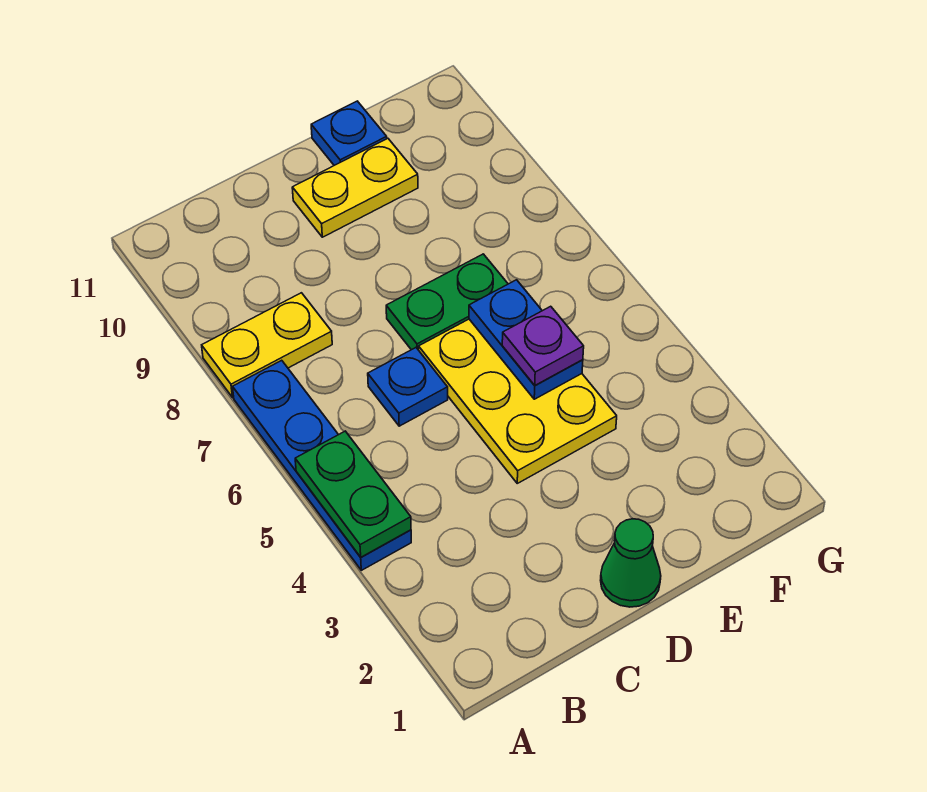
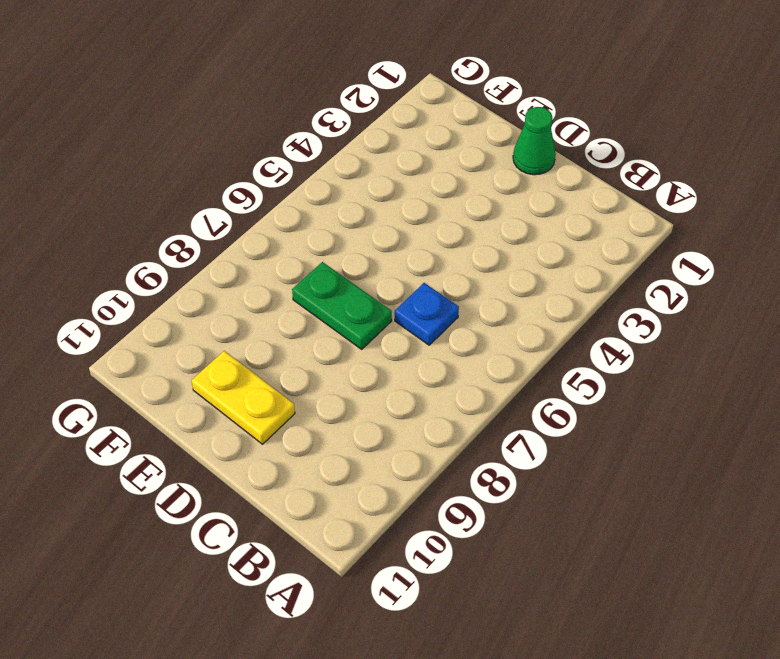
none -> blue plate A4:A7 level 1
none -> yellow plate A8:B8 level 1

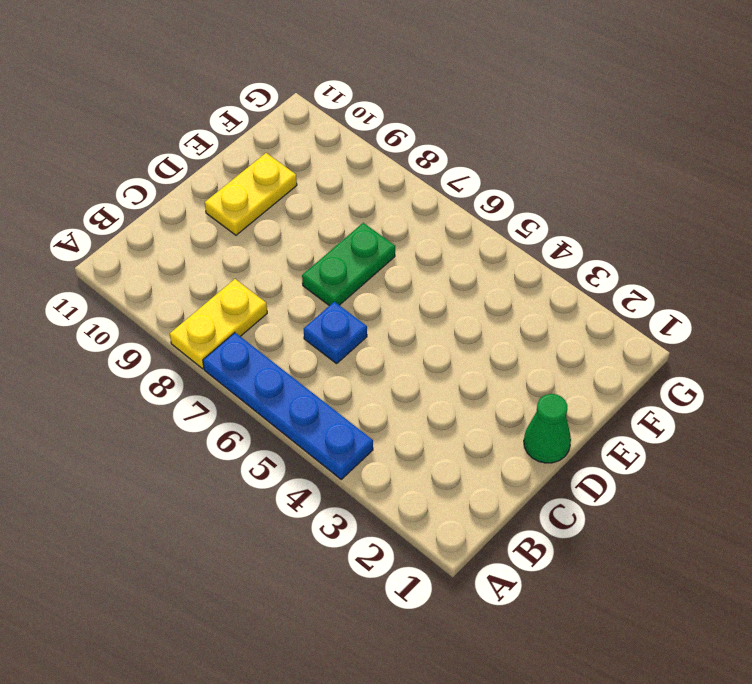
none -> yellow plate D4:E6 level 1
none -> blue plate E11 level 1

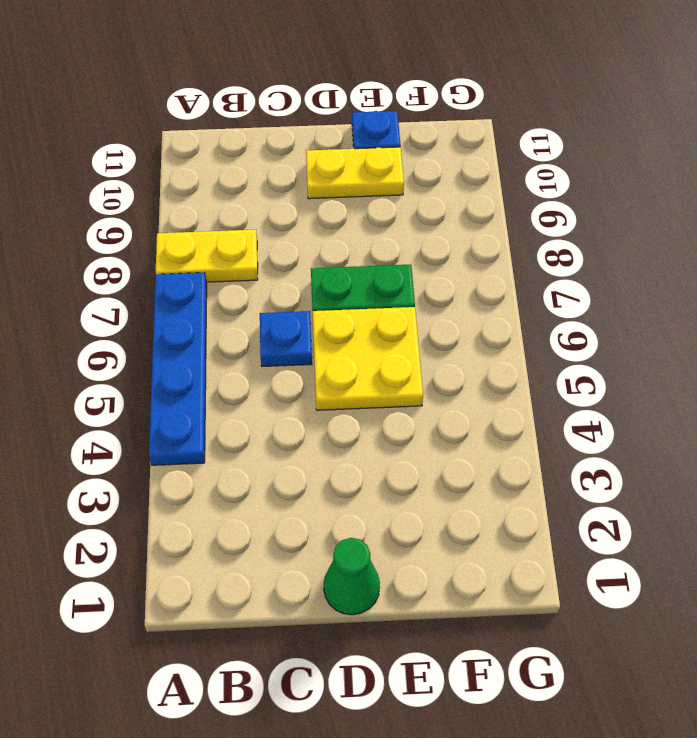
yellow plate D5:E6 level 1 -> yellow plate D4:E6 level 1
none -> green plate A4:A5 level 2
none -> blue plate E5:E6 level 2

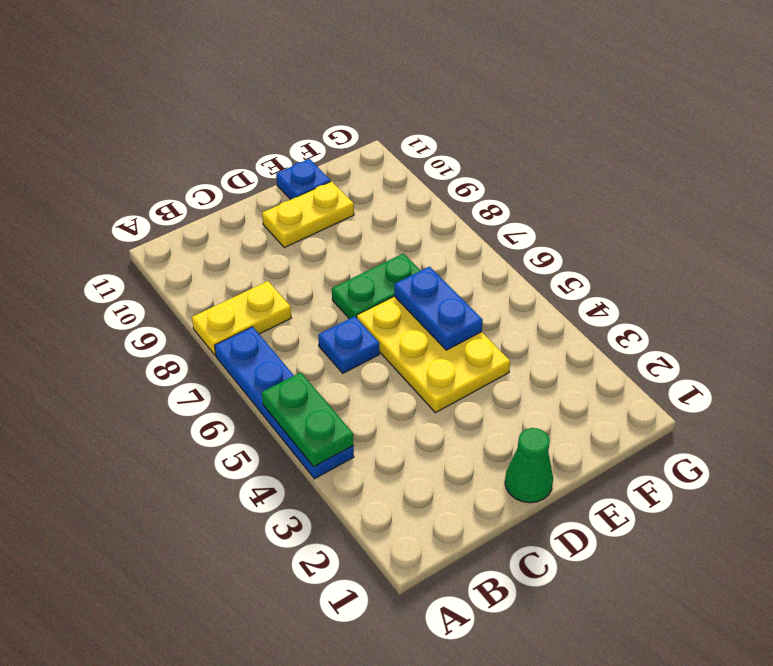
none -> purple plate E5 level 3

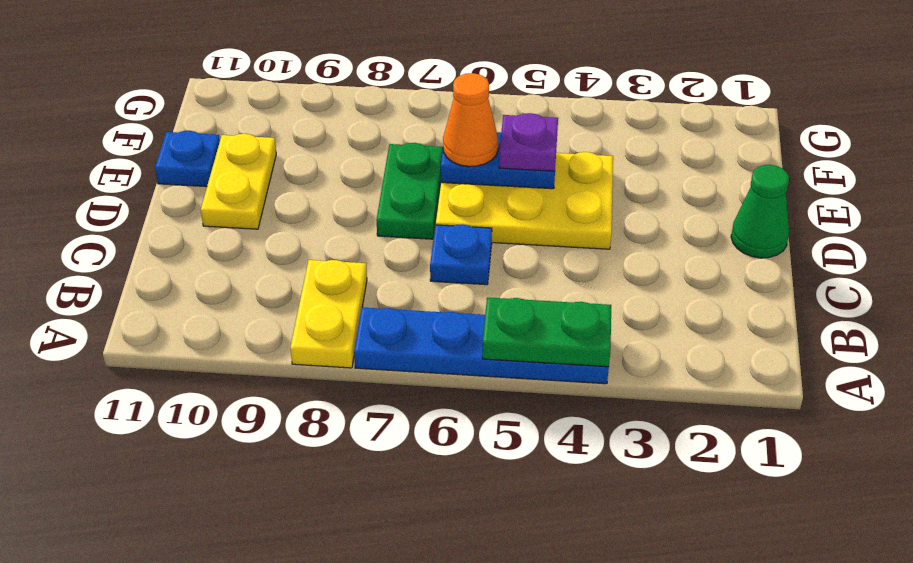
orange cone E6 level 3 -> none

